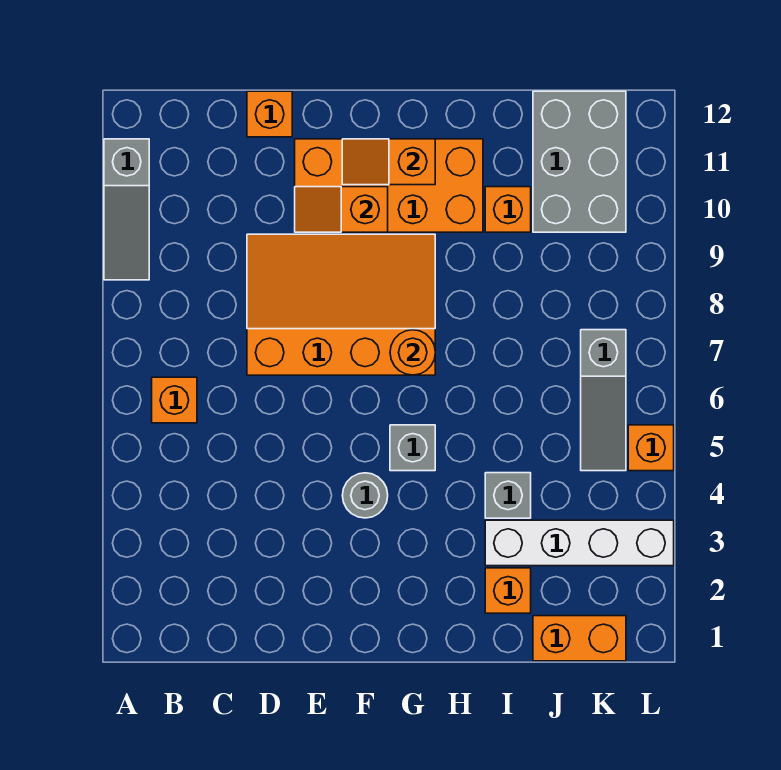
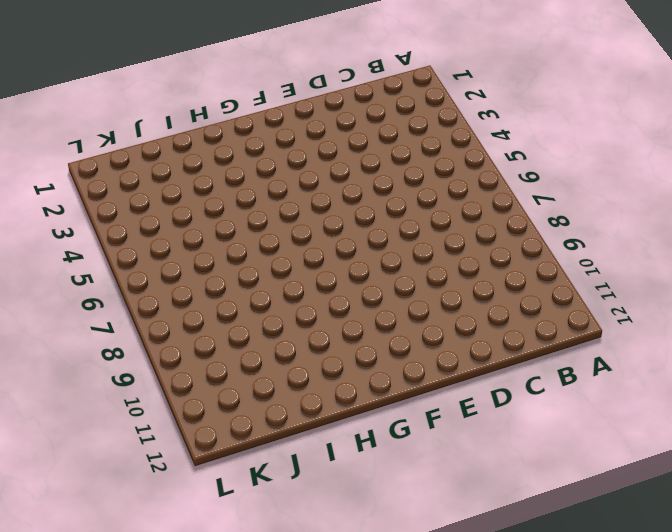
none -> grey slope A9:A11 level 1 top 11
none -> orange brick B6 level 1
none -> orange slope D7:G9 level 1 top 7

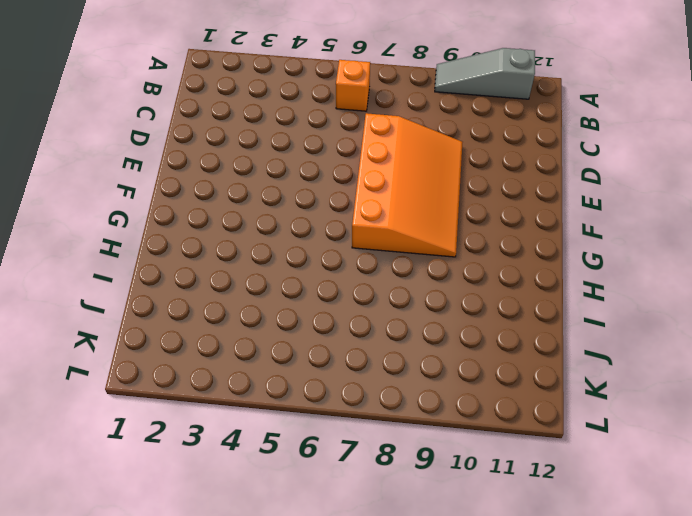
none -> orange brick D12 level 1
none -> orange brick E10:H11 level 1
none -> grey round brick F4 level 1

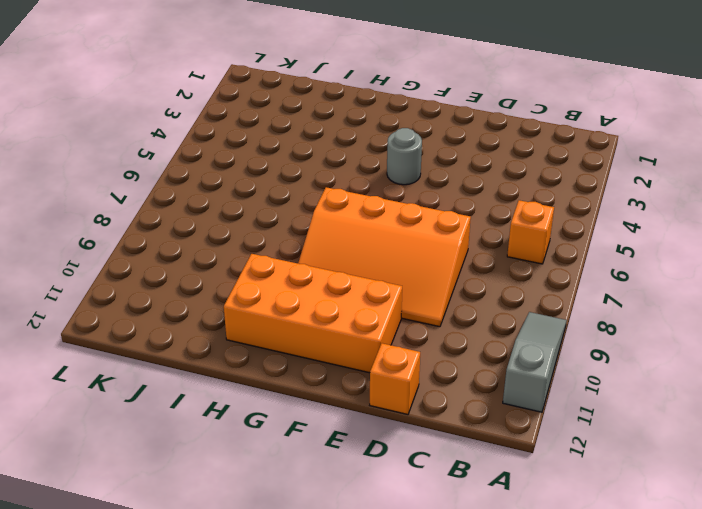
none -> grey brick G5 level 1
none -> orange brick I2 level 1
none -> white brick I3:L3 level 1

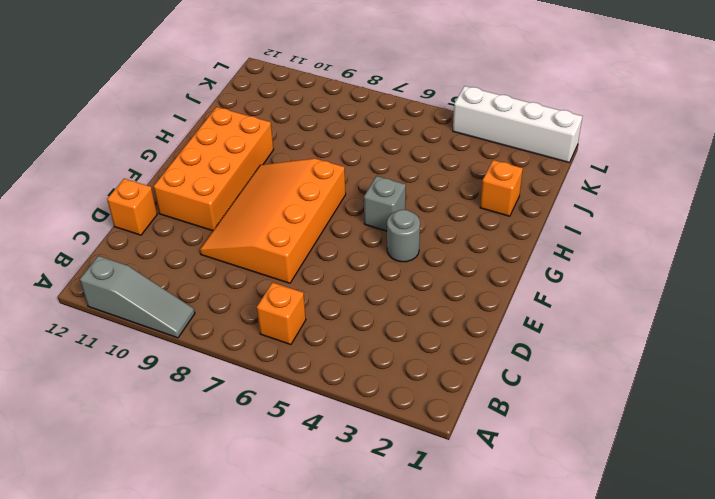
white brick L1:L4 level 1 -> white brick I3:L3 level 1
none -> grey brick I4 level 1
none -> orange brick I10 level 1
none -> orange brick J1:K1 level 1

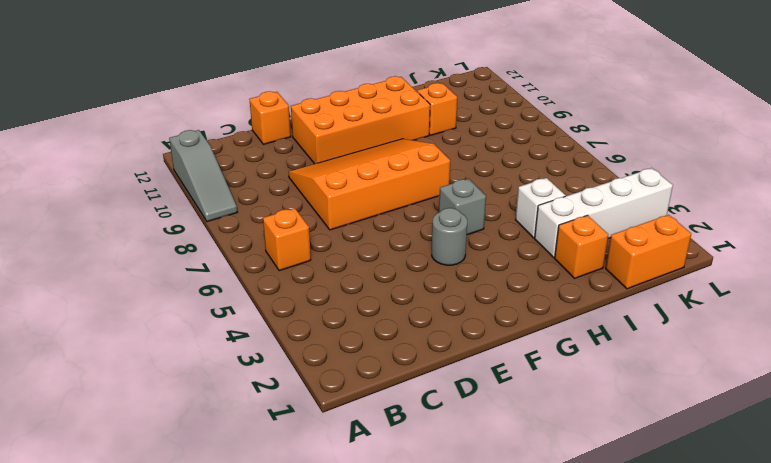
white brick I4 level 1 -> grey brick I4 level 1
none -> grey brick J10:K12 level 1
none -> grey slope K5:K7 level 1 top 7
none -> orange brick L5 level 1

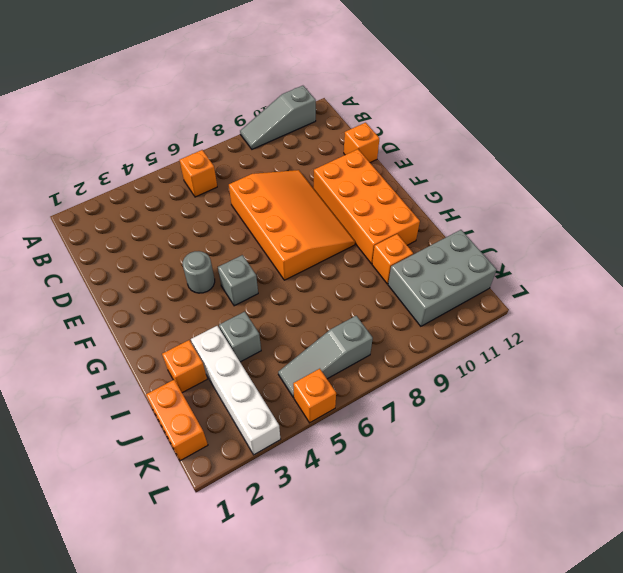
none -> orange slope E10:F10 level 2 top F
none -> orange slope F11:G11 level 2 top G
none -> orange round brick G7 level 2

